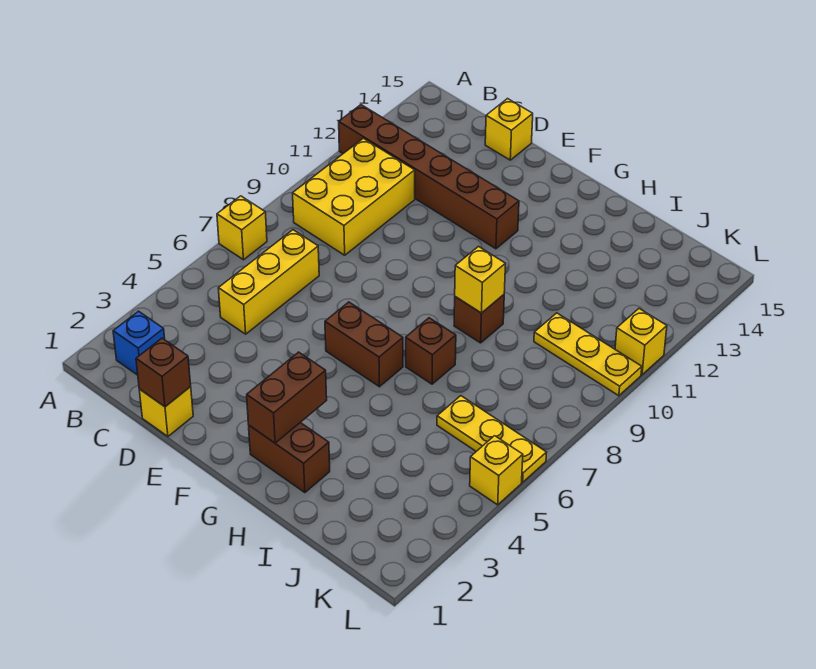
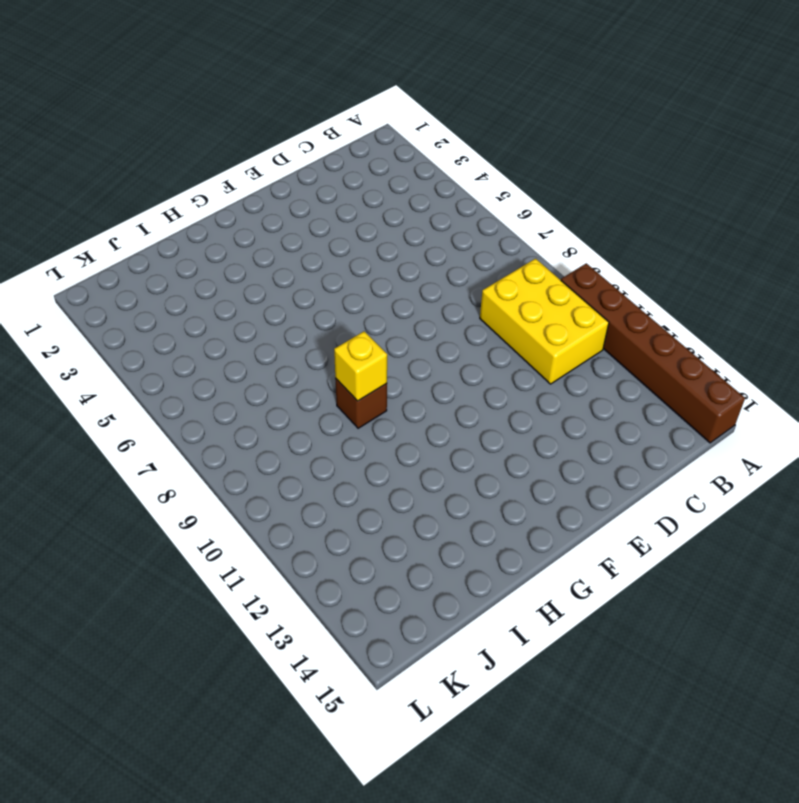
brown brick A10:A15 level 1 -> brown brick A12:F12 level 1
none -> yellow brick A7 level 1
none -> blue brick B2 level 1
none -> yellow brick C5:C7 level 1

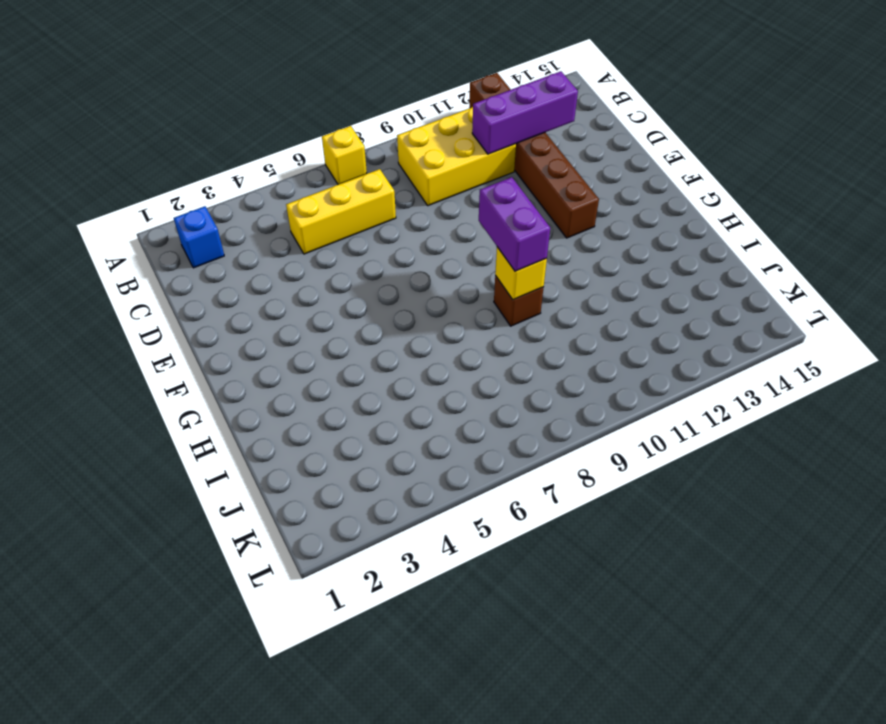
purple brick C11:C13 level 2 -> none
purple brick G9:H9 level 3 -> none
none -> yellow brick D1 level 1
none -> yellow brick D15 level 1
none -> brown brick F6:G6 level 1

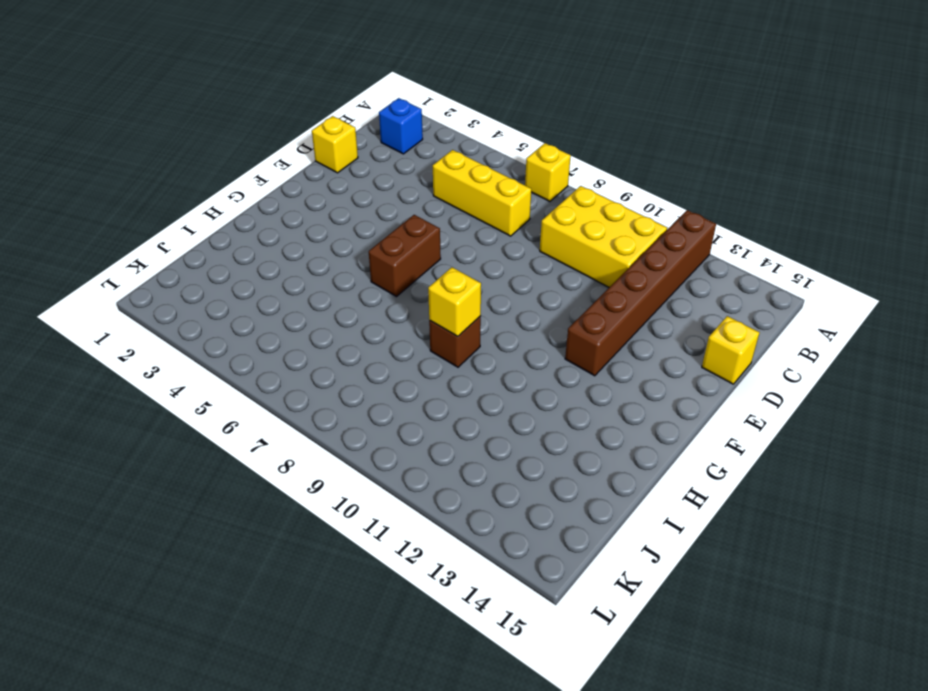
none -> brown brick G2:H2 level 1
none -> brown brick H7 level 1
none -> yellow plate J6:L6 level 1

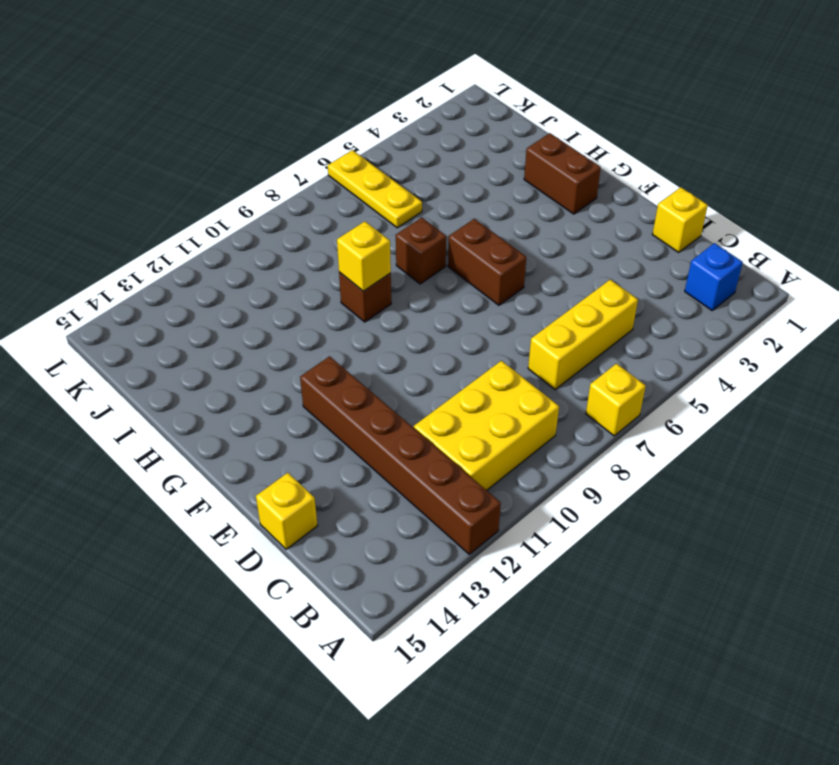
none -> yellow plate J10:L10 level 1
none -> yellow brick L5 level 1
none -> yellow brick L11 level 1

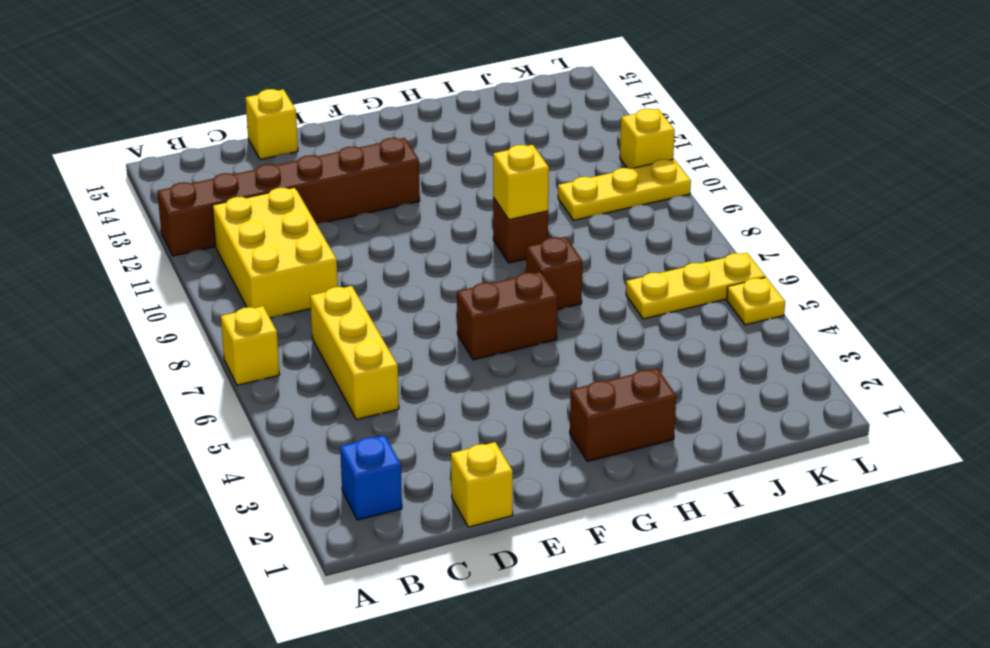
yellow plate L5 level 1 -> yellow brick L5 level 1
none -> brown brick D1 level 2
none -> brown brick G2:G3 level 2

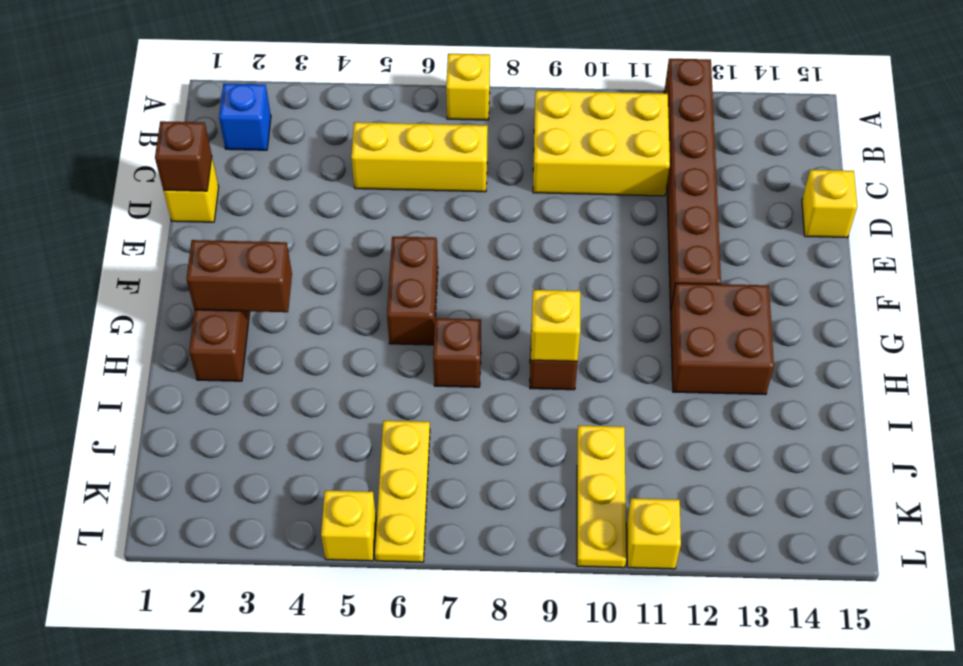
brown brick G12:H13 level 1 -> none

